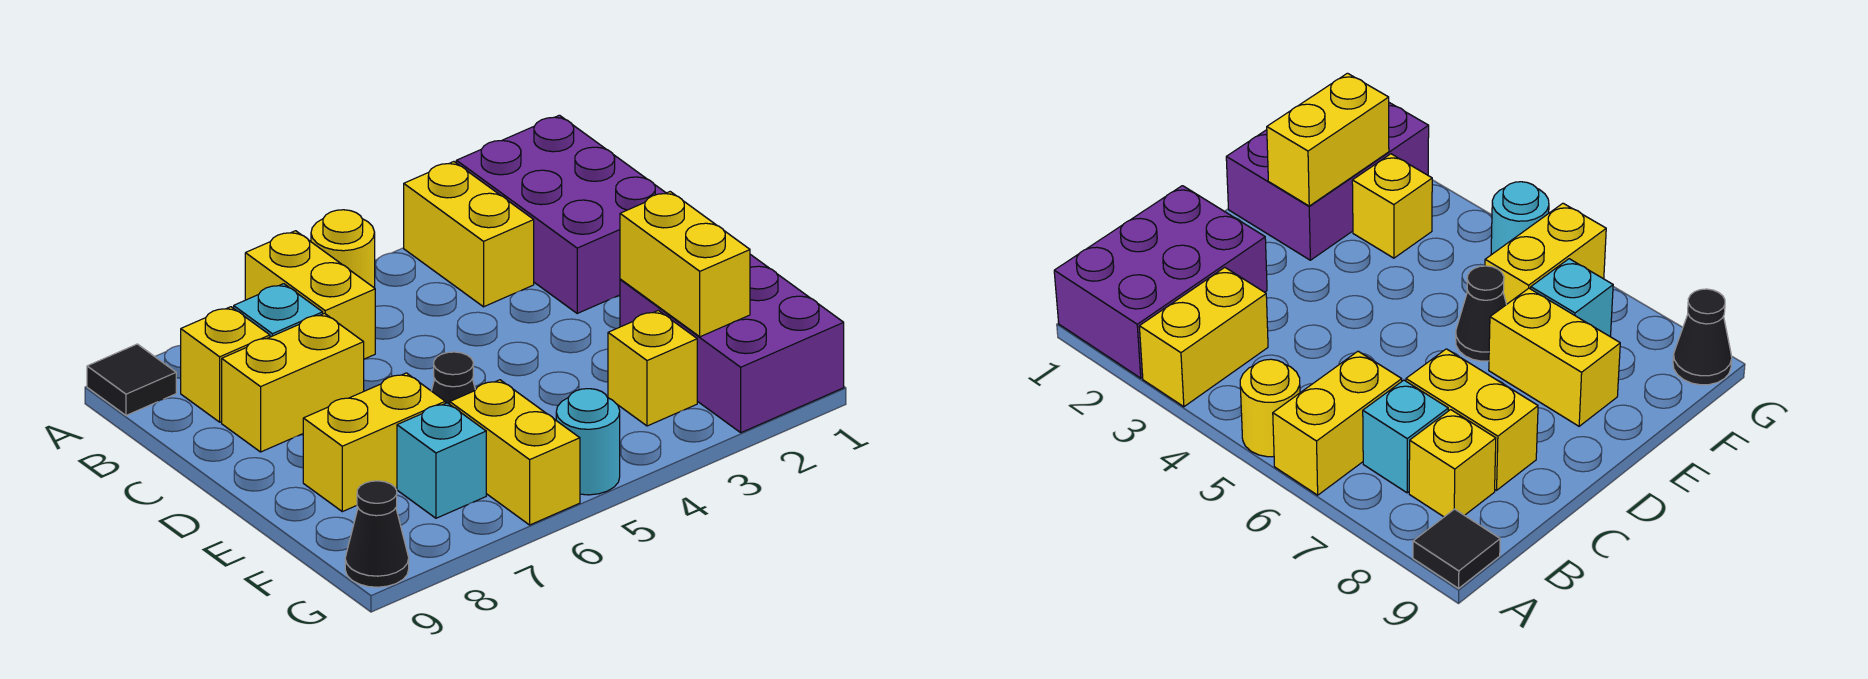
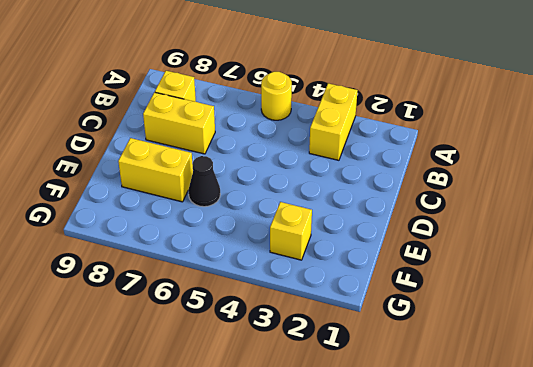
none -> purple brick A1:C2 level 1
none -> yellow brick A6:B6 level 1
none -> black tile A9 level 1

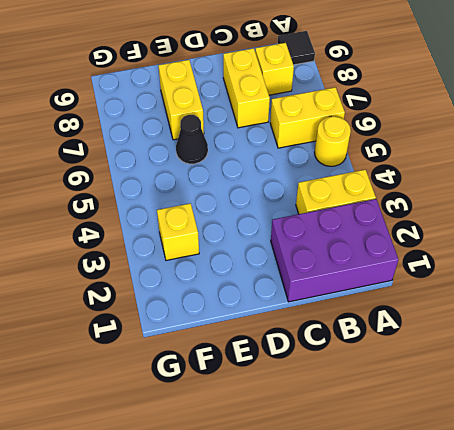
none -> cyan brick B7 level 1
none -> purple brick E1:G2 level 1
none -> yellow brick F6:G6 level 1

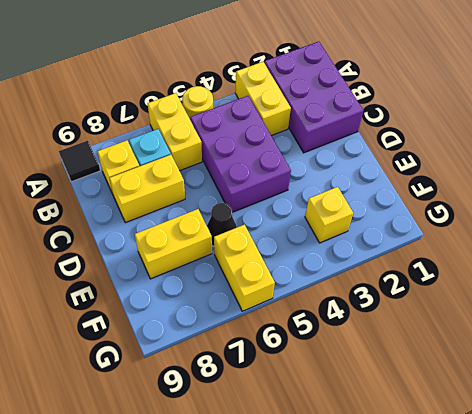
purple brick B4:D5 level 1 -> purple brick E1:G2 level 1
none -> cyan brick F7 level 1
none -> cyan round brick G5 level 1
none -> black cone G9 level 1

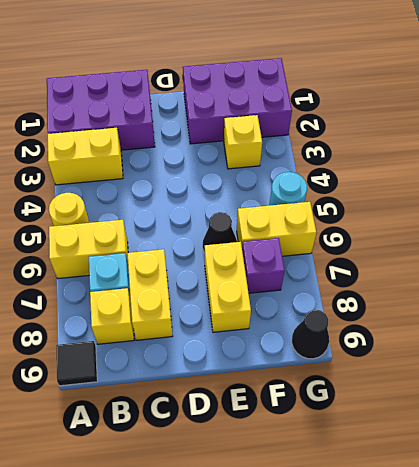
purple brick F7 level 1 -> cyan brick F7 level 1
none -> yellow brick E2:F2 level 2

